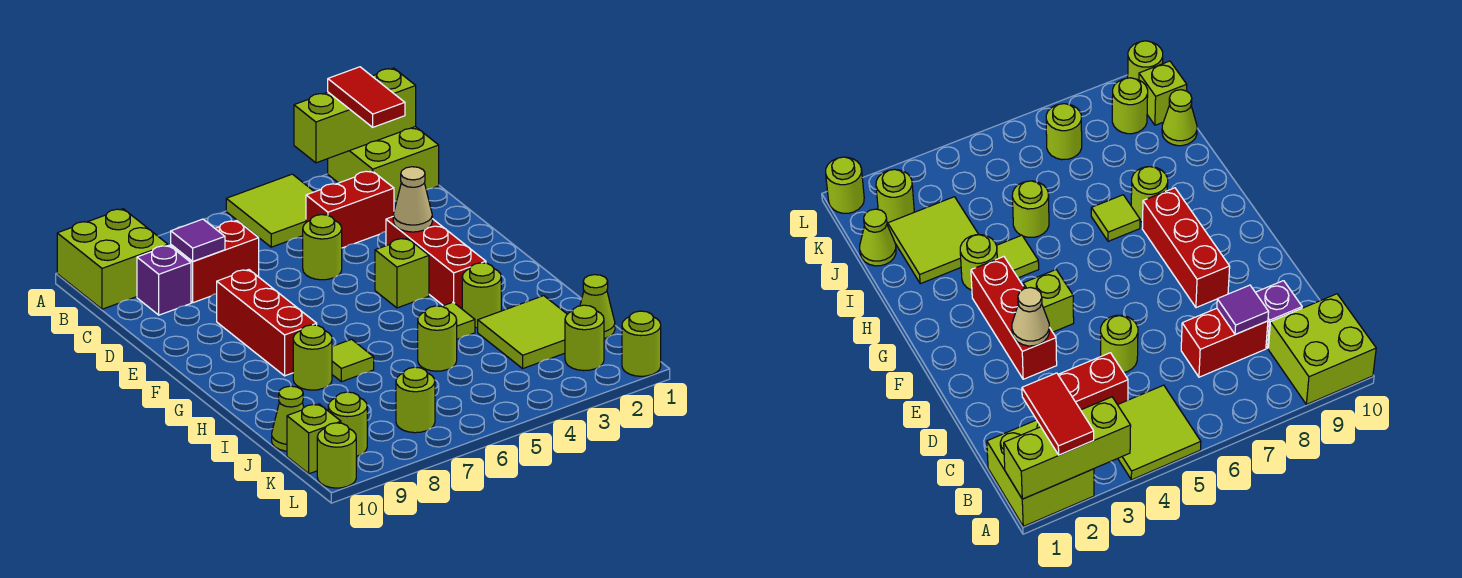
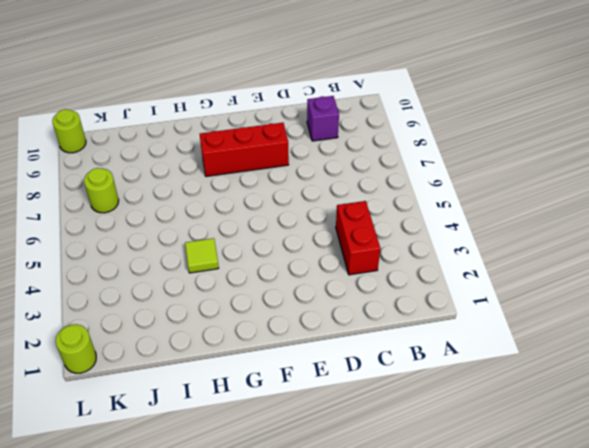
none -> lime brick A1:B2 level 1
none -> lime tile A4:B5 level 1
none -> lime brick A9:B10 level 1

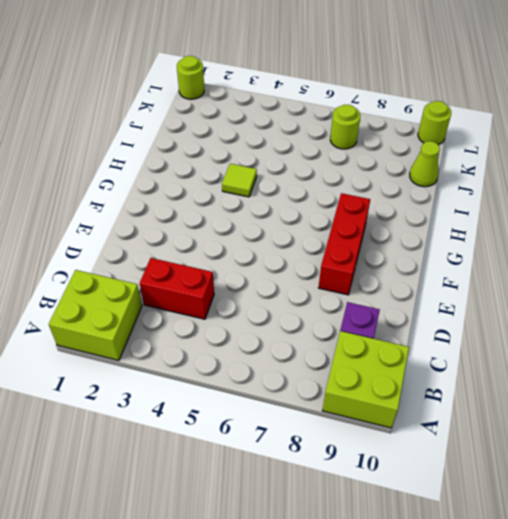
none -> lime tile A4:B5 level 1
none -> red brick C7:C8 level 1
none -> lime round brick D5 level 1

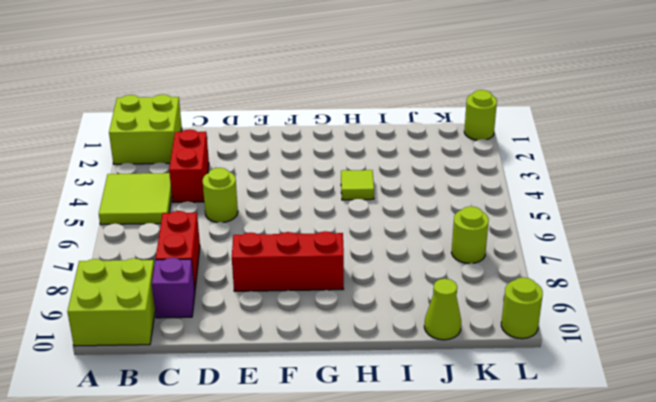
none -> red brick E3:G3 level 1
none -> lime brick F4 level 1
none -> lime round brick H3 level 1

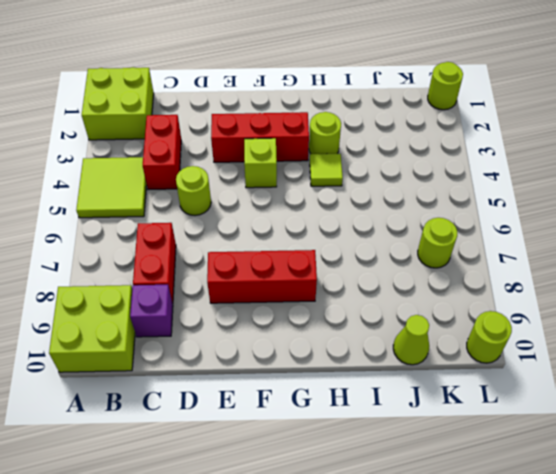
none -> lime tile H7 level 1
none -> lime round brick H8 level 1
none -> lime tile I2:J3 level 1

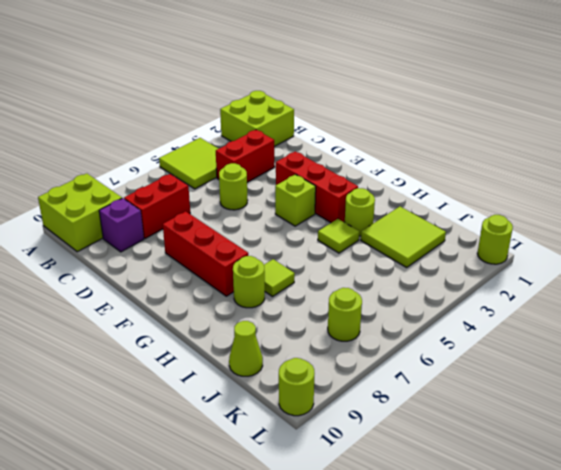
none -> lime round brick I5 level 1
none -> lime cone J1 level 1
none -> lime round brick K2 level 1

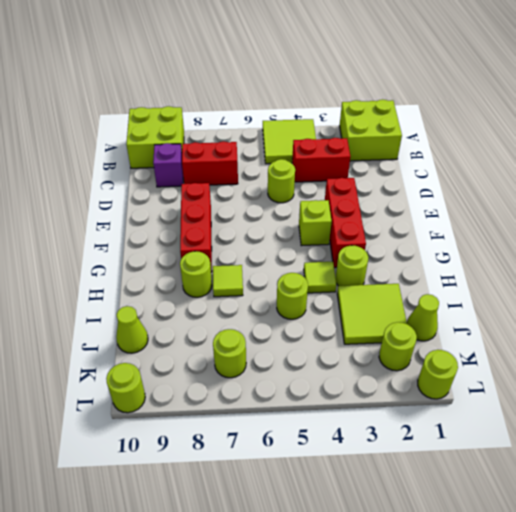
none -> lime round brick K9 level 1
none -> lime brick K10 level 1
none -> lime brick A1:A3 level 2

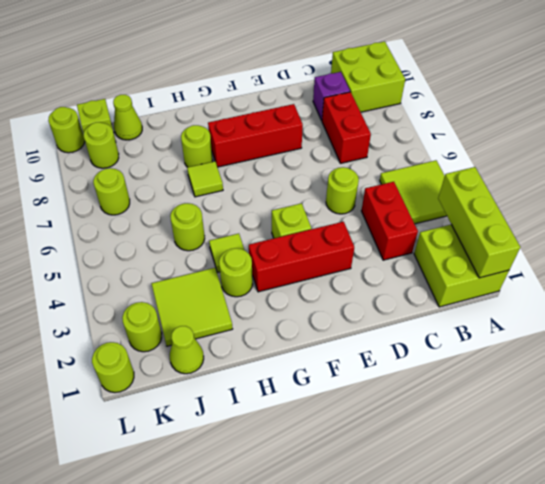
none -> purple tile C8 level 2
none -> tan cone E3 level 2
none -> red tile A2:B2 level 3

